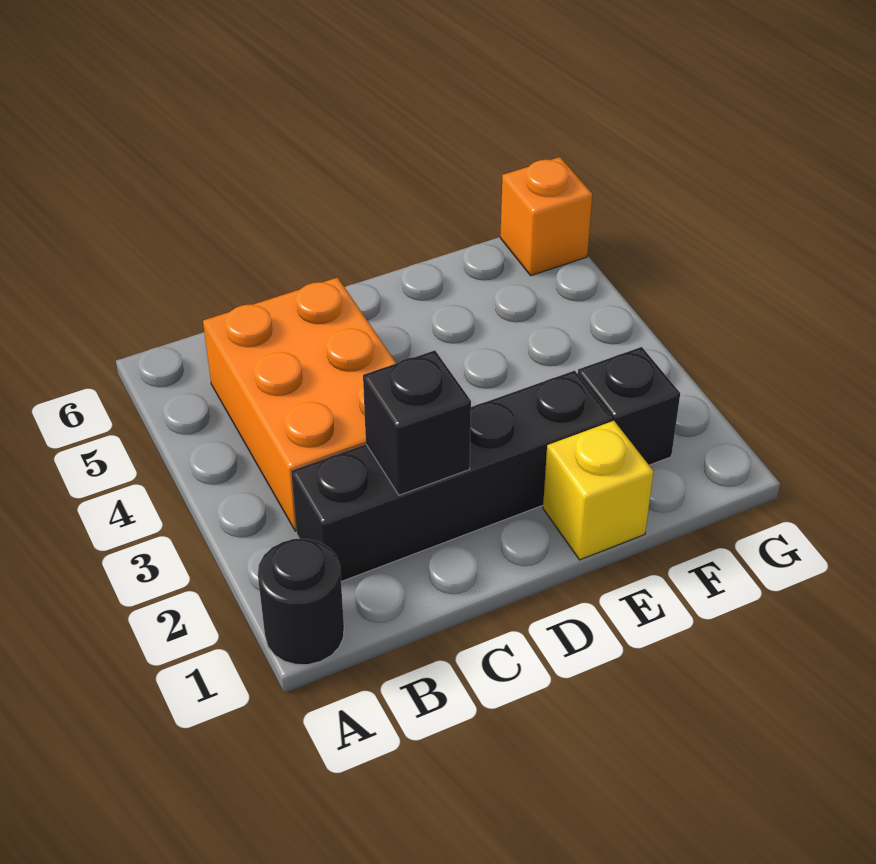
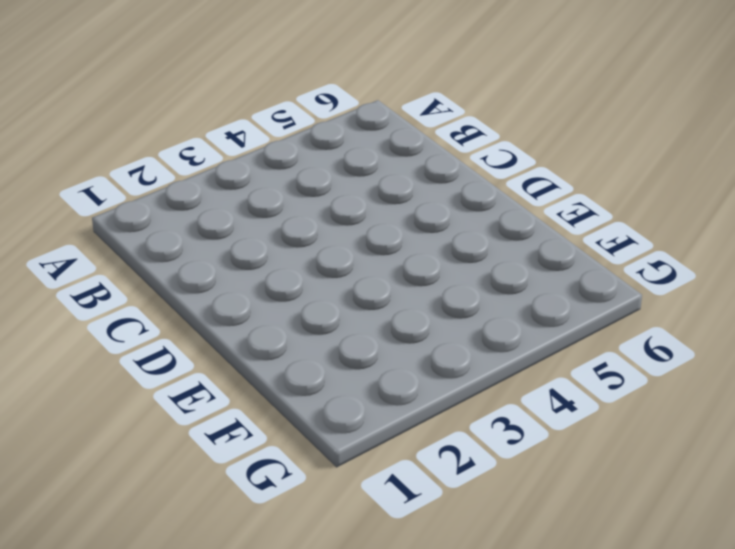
none -> black round brick A1 level 1
none -> black brick B2:E2 level 1

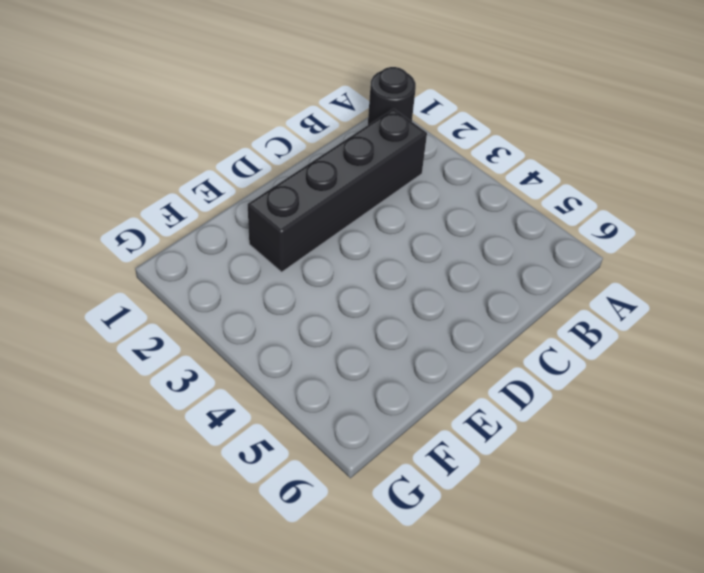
none -> orange brick B3:C5 level 1
none -> yellow brick E1 level 1

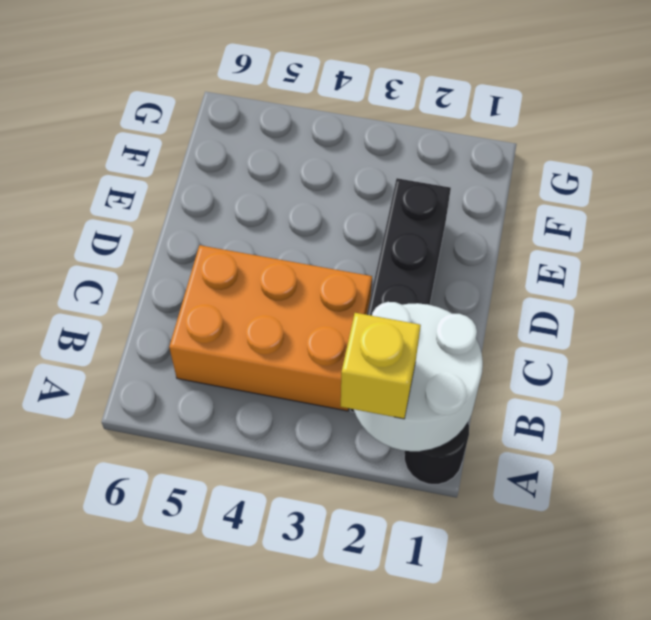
white round brick A1:B2 level 2 -> none
yellow brick A2 level 3 -> yellow brick E1 level 1
none -> black brick F2 level 1
none -> orange brick G6 level 1

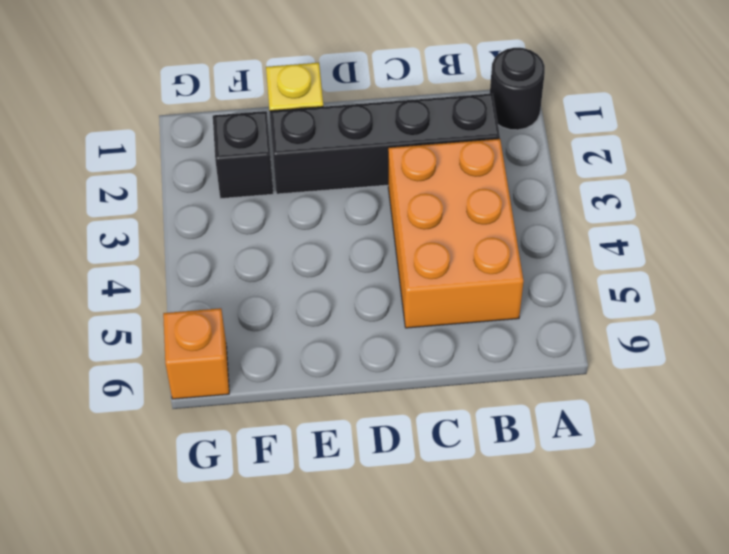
none -> black brick C2 level 2

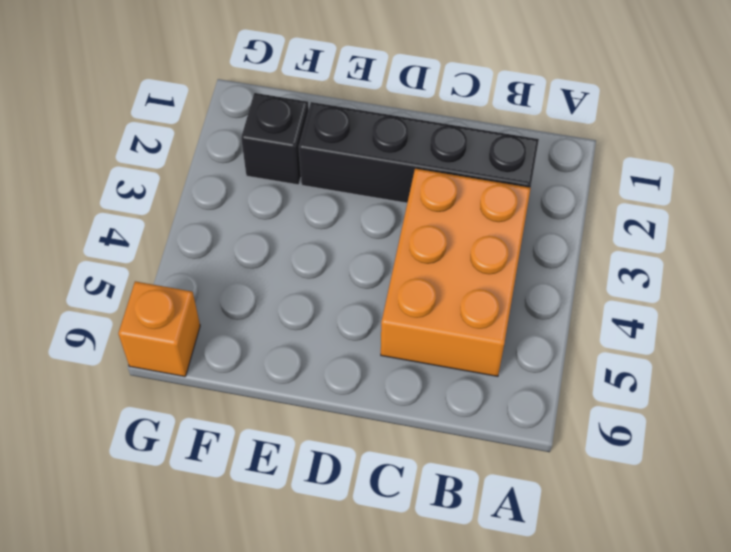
none -> black round brick A1 level 1
none -> yellow brick E1 level 1

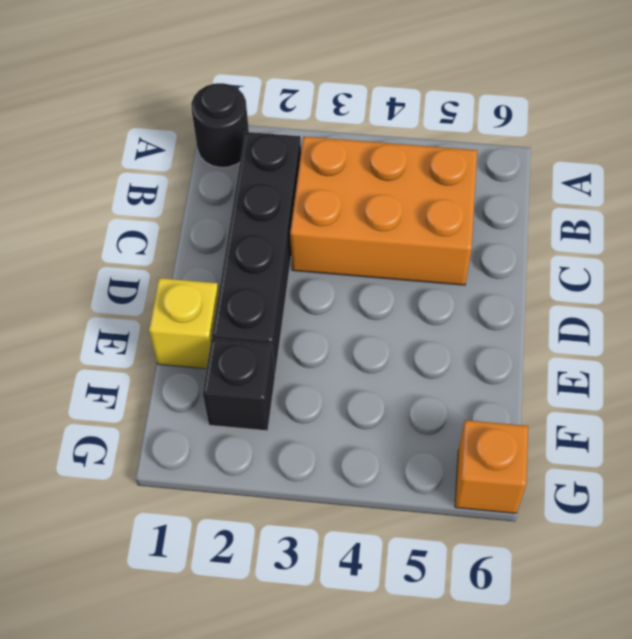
none -> black brick C2 level 2

